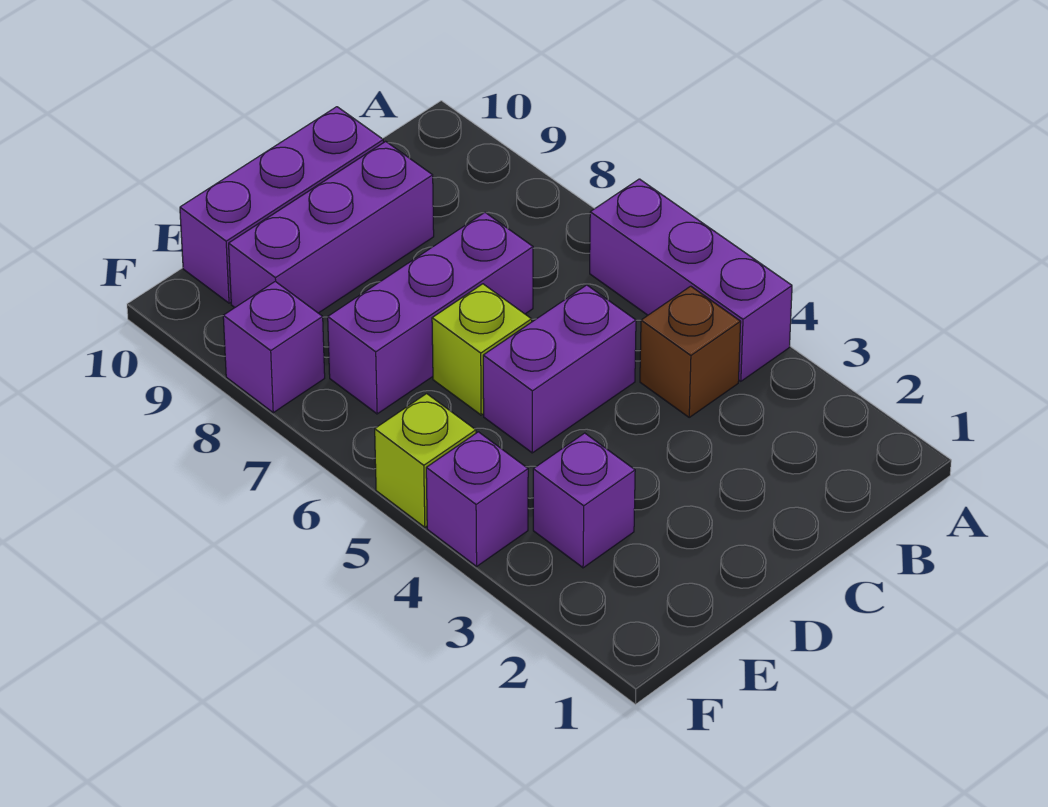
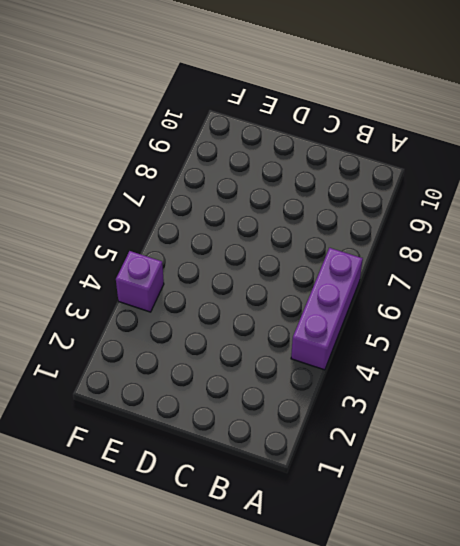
none -> brown brick B4 level 1
none -> purple brick C5:D5 level 1

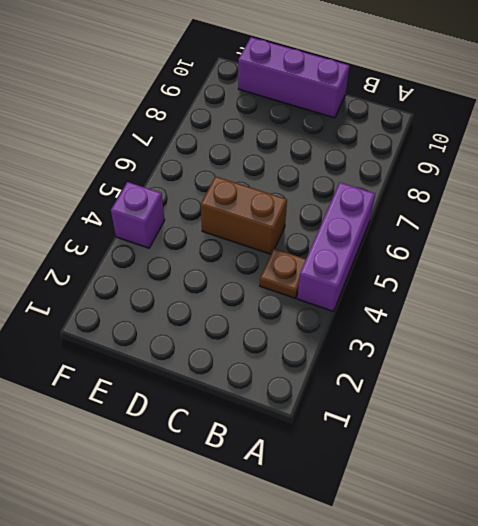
brown plate B4 level 1 -> brown brick B4 level 1
brown brick C5:D5 level 1 -> purple brick C5:D5 level 1
none -> purple brick C7:E7 level 1
none -> purple brick C9:E9 level 1

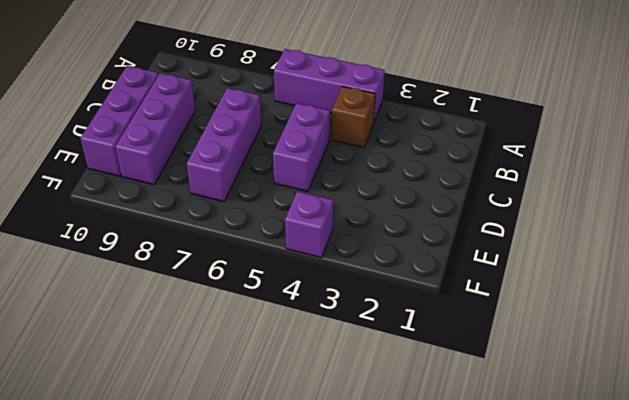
none -> lime brick D6 level 1
none -> purple brick E3 level 1

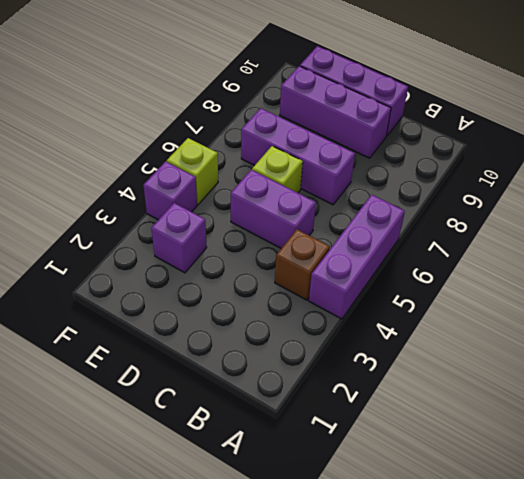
none -> purple brick F8 level 1

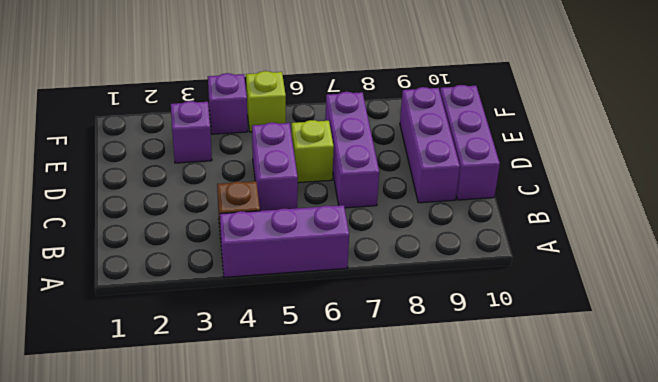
none -> purple brick F8 level 1

